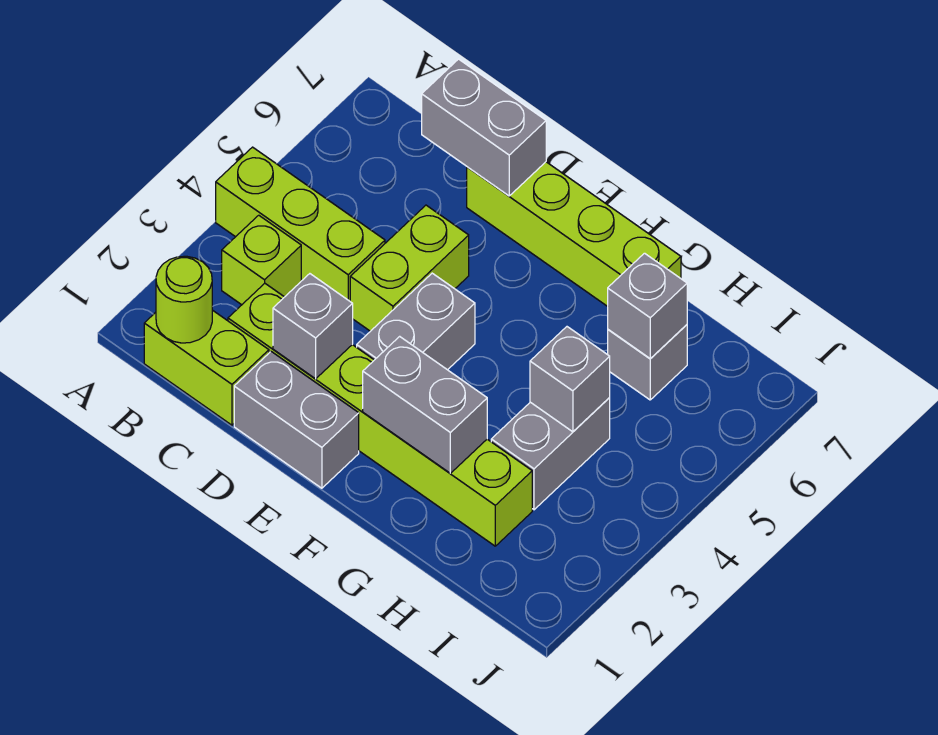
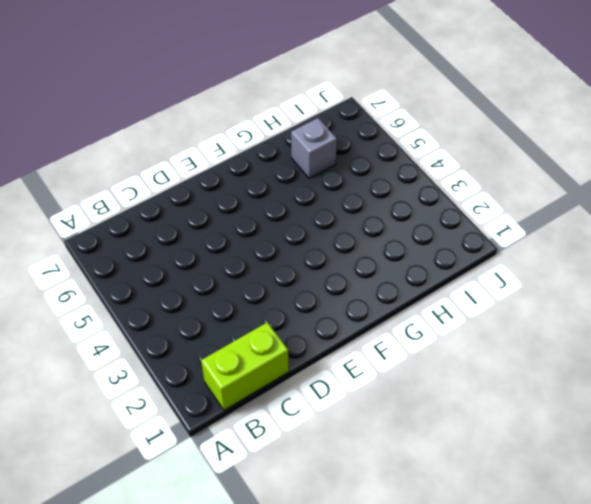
none -> lime brick A4:C4 level 1
none -> lime brick B3 level 1
none -> lime brick C2:H2 level 1

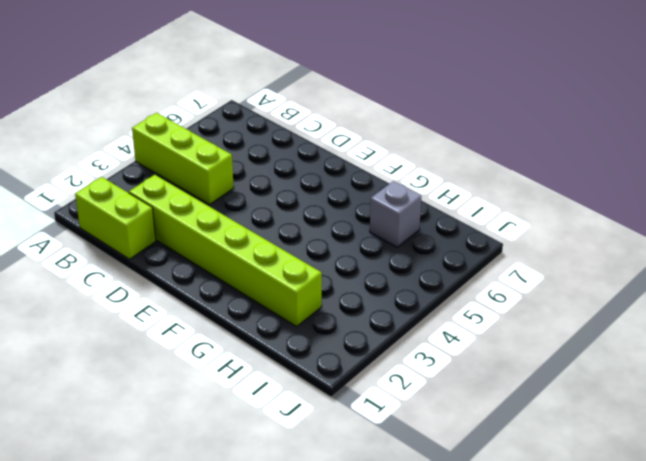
none -> lime brick B3 level 1
none -> grey brick D1:E1 level 1
none -> lime brick D4:D5 level 1

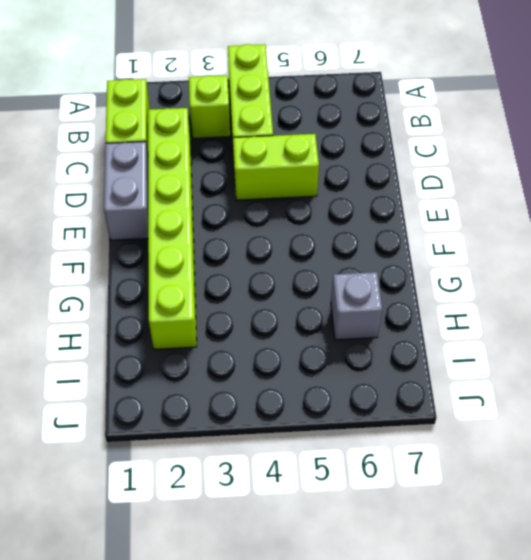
none -> lime brick D7:G7 level 1
none -> grey brick E3:E4 level 1
none -> grey brick H3:H4 level 1

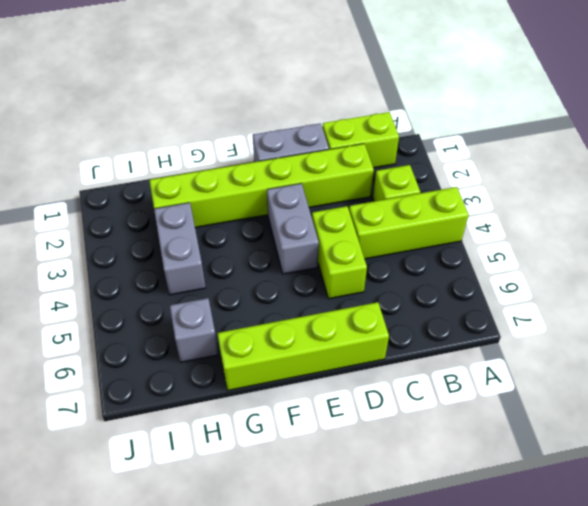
none -> lime round brick B1 level 2
none -> grey brick C7:D7 level 2
none -> grey brick D2 level 2

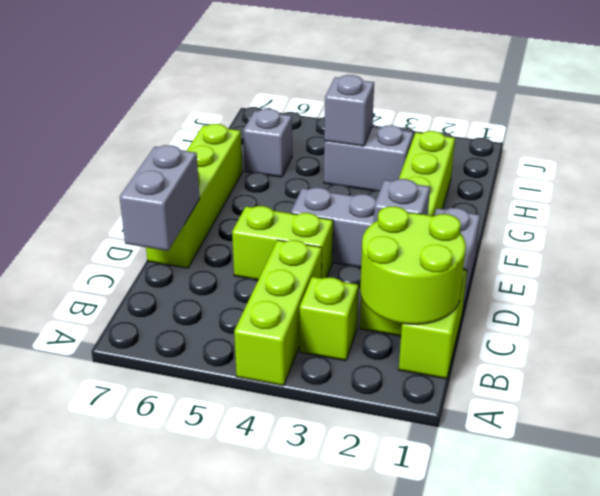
lime round brick B1:C2 level 2 -> lime round brick B1 level 2
none -> grey brick F2:G2 level 2
none -> grey brick H6 level 2

